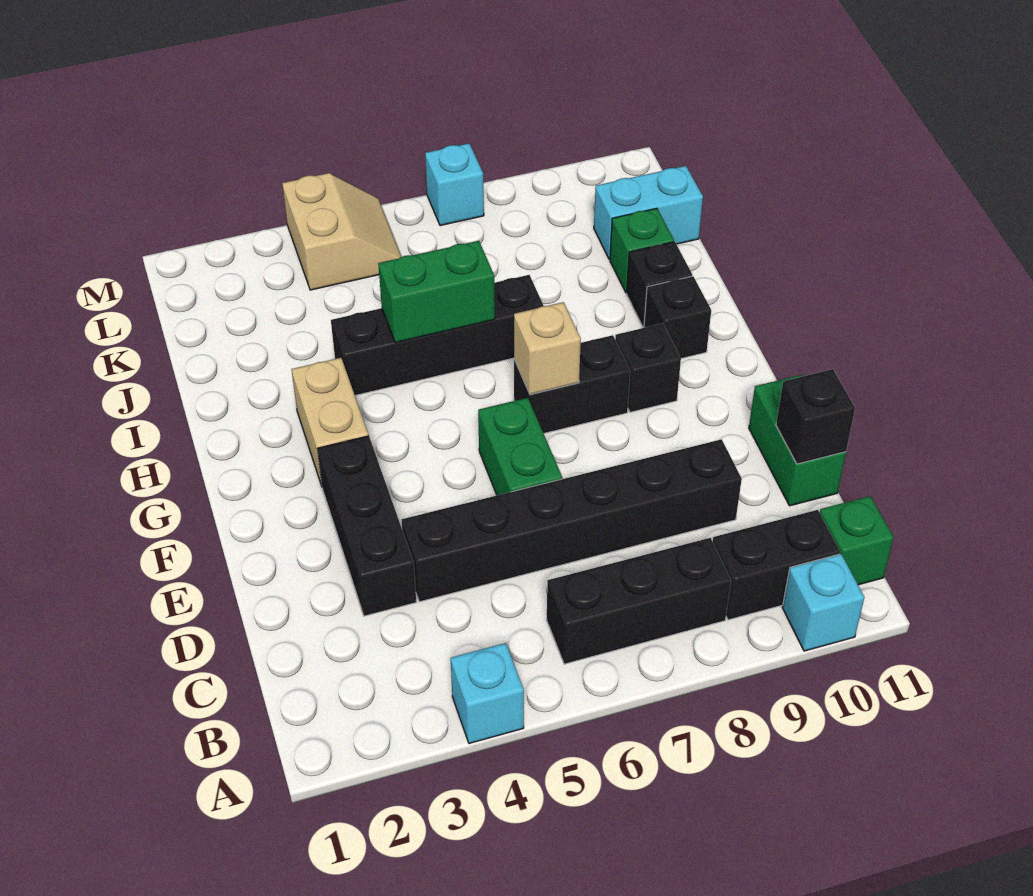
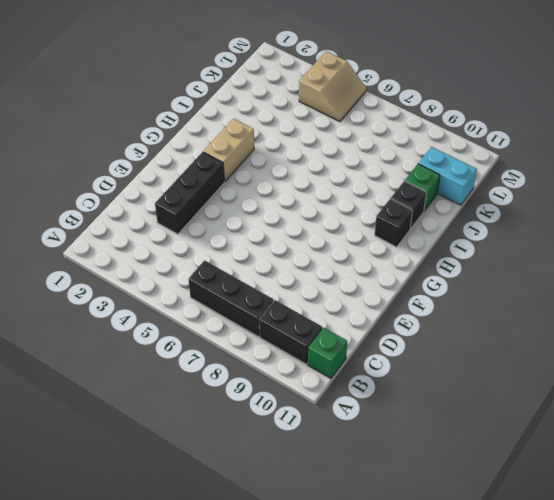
none -> cyan brick A4 level 1
none -> cyan brick A10 level 1
none -> black brick D4:D9 level 1

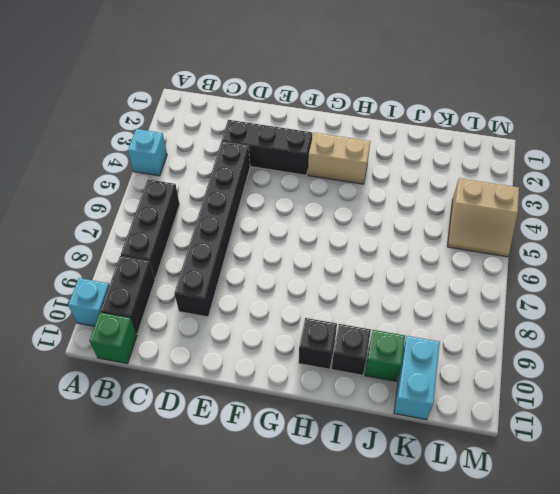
none -> green brick D11:E11 level 1
none -> green brick E6:F6 level 1
none -> black brick G7:G8 level 1

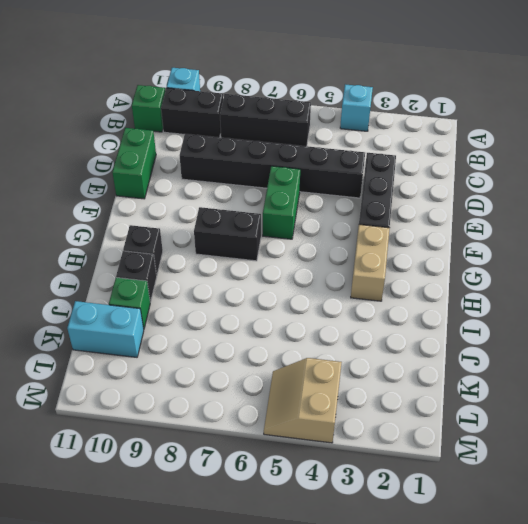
none -> black brick G9 level 1
none -> black brick I4:I7 level 1
none -> cyan brick M7 level 1

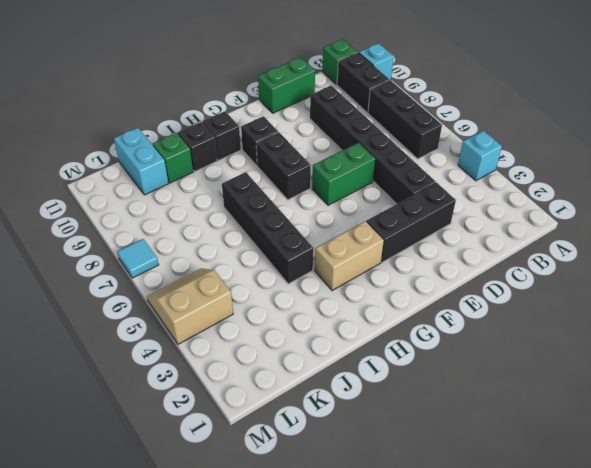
cyan tile M7 level 1 -> cyan brick M7 level 1
none -> black brick D11 level 2
none -> tan brick G7 level 2
none -> green brick I5:I6 level 2

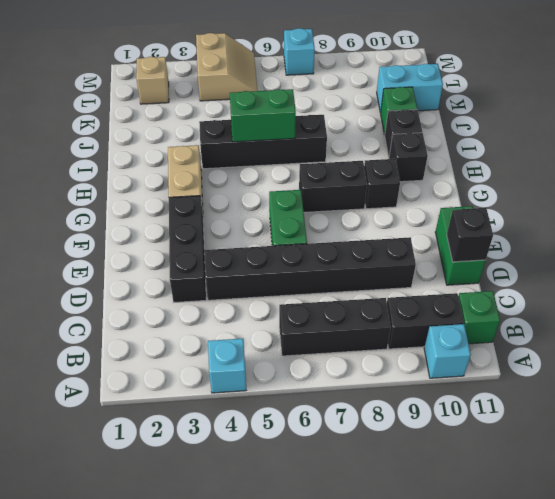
tan brick L2 level 1 -> tan brick G7 level 2

